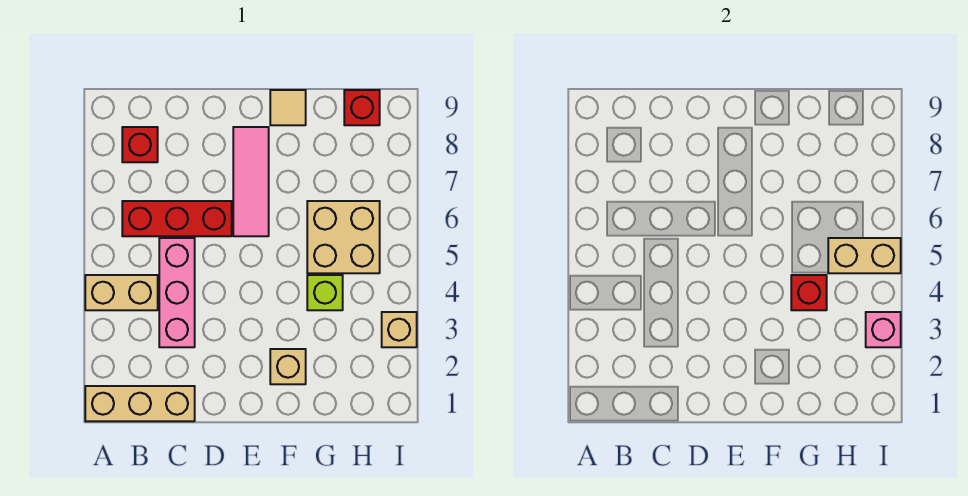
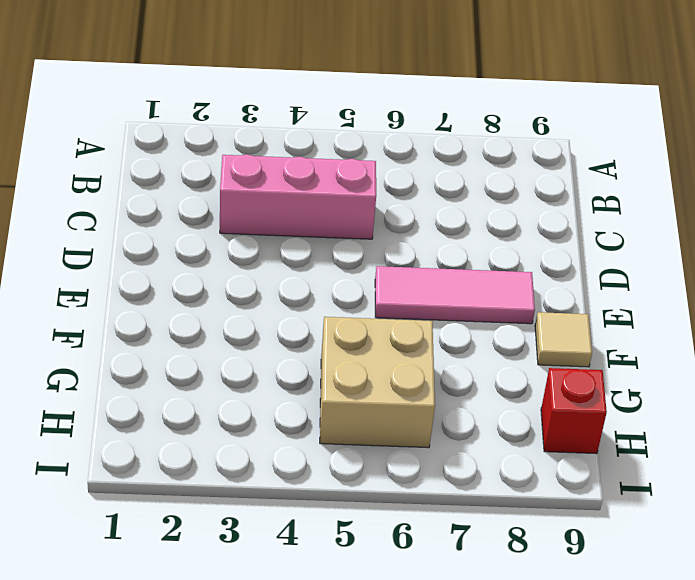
none -> tan brick A1:C1 level 1
none -> tan brick A4:B4 level 1
none -> red brick B6:D6 level 1

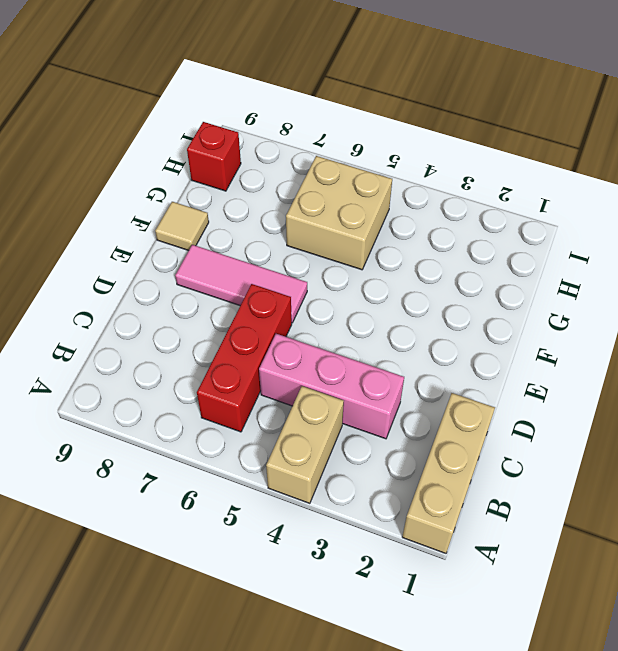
none -> red brick B8 level 1
none -> tan brick F2 level 1
none -> lime brick G4 level 1

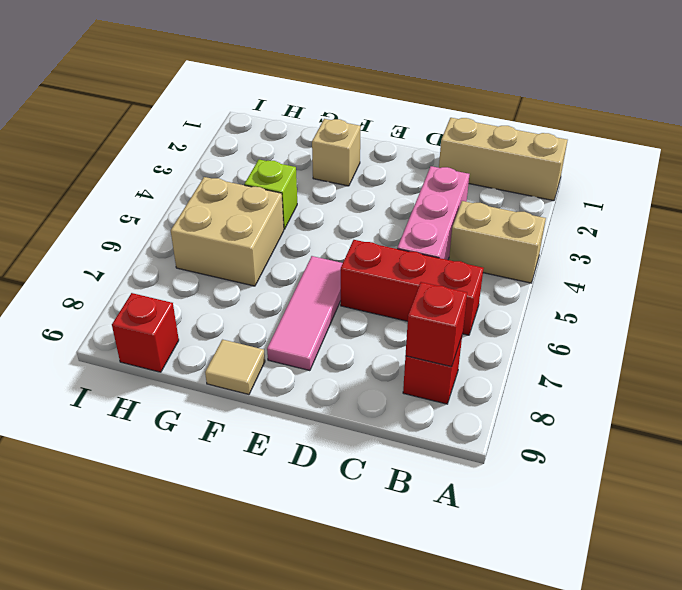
red brick B8 level 2 -> red brick G4 level 2
none -> tan brick I3 level 1
none -> tan brick H5:I5 level 2
none -> pink brick I3 level 2

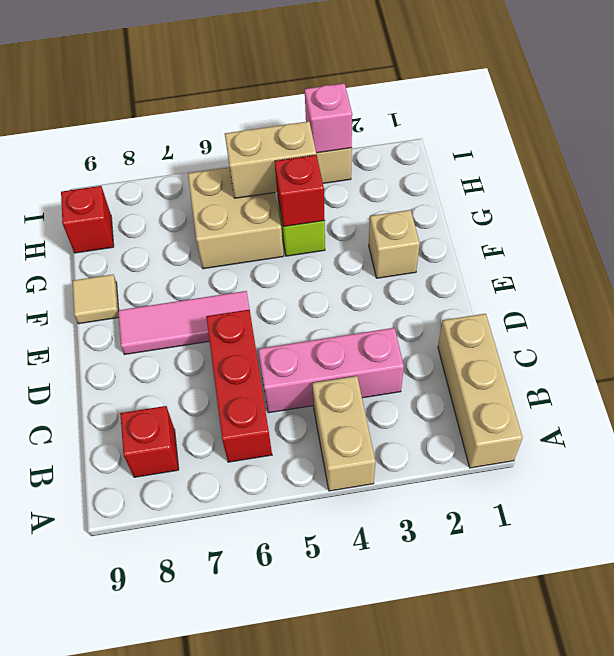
tan brick H4:H5 level 2 -> tan brick H5:I5 level 2

